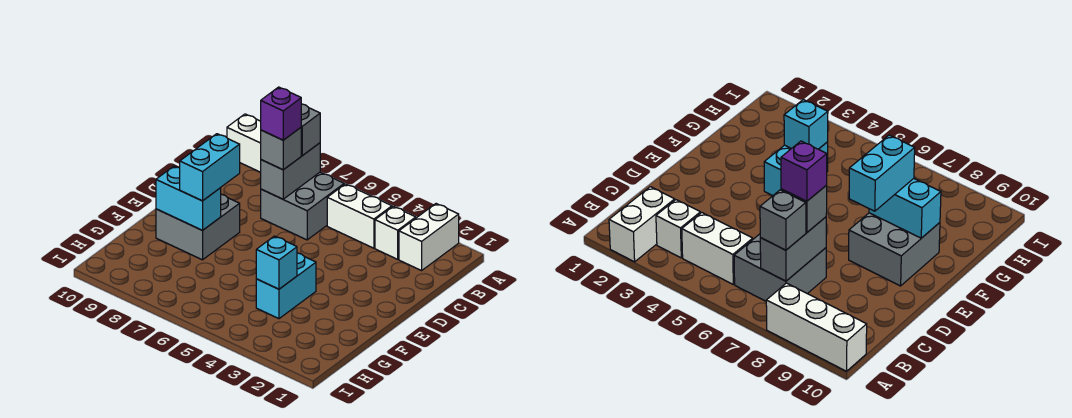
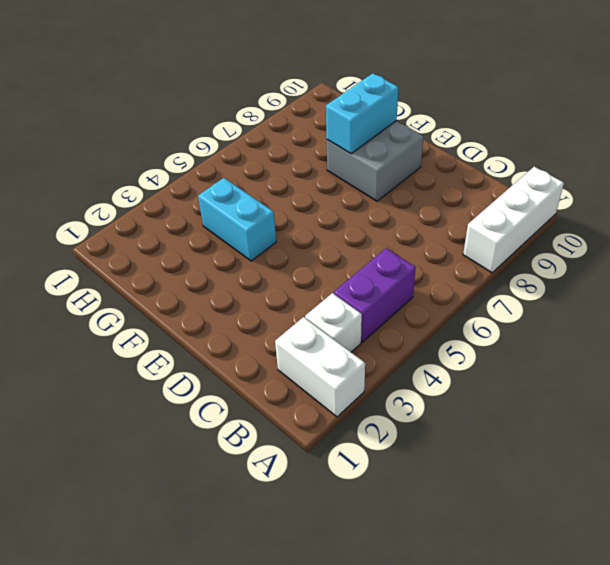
purple brick B4:B5 level 1 -> white brick B4:B5 level 1
none -> grey brick B6:C7 level 1
none -> grey brick B7:C7 level 2
none -> cyan brick G4 level 2

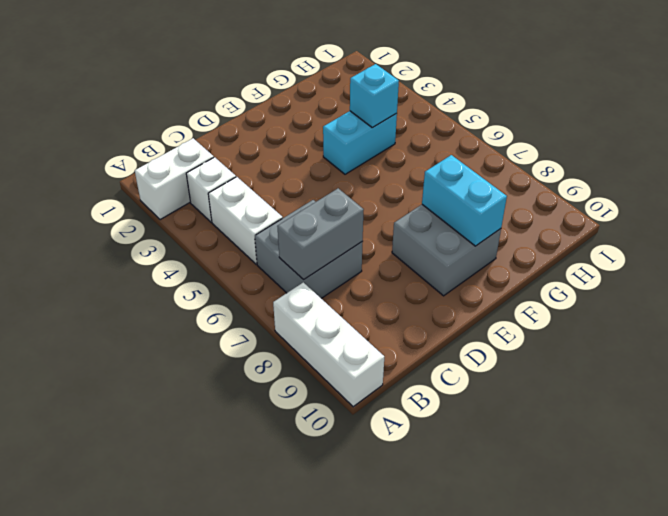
none -> grey brick B7 level 3
none -> grey brick C7 level 3
none -> cyan brick E8:F8 level 3

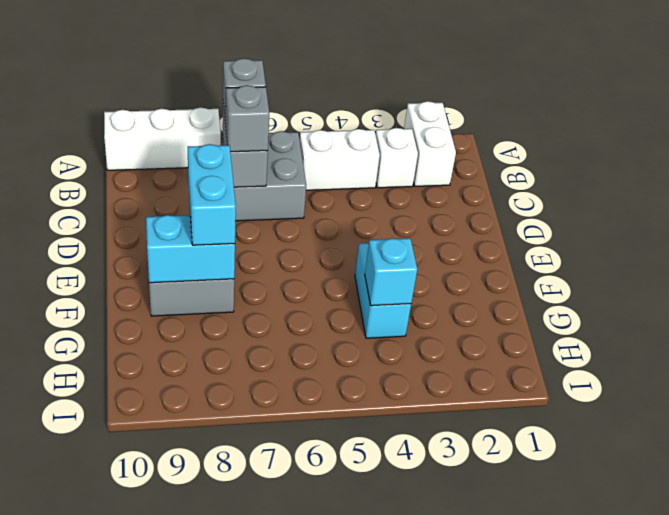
none -> purple brick C7 level 4

